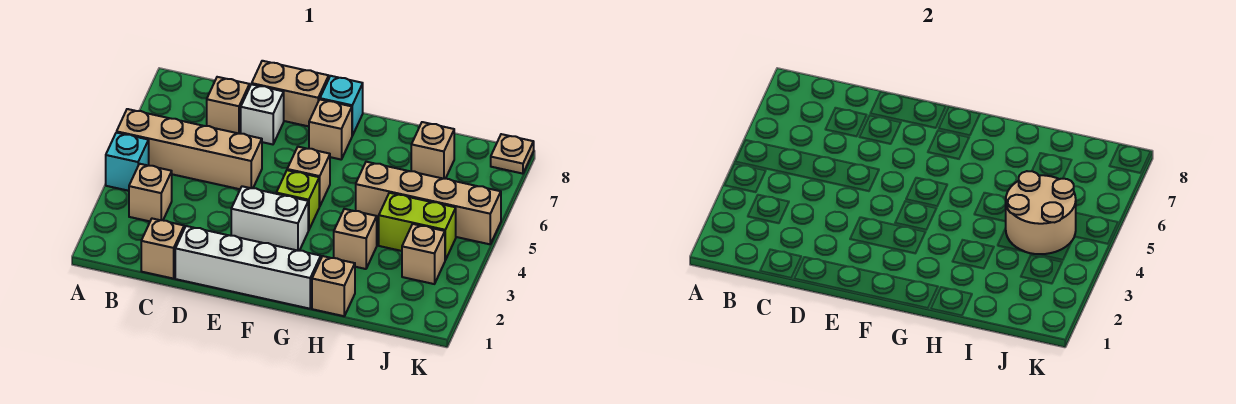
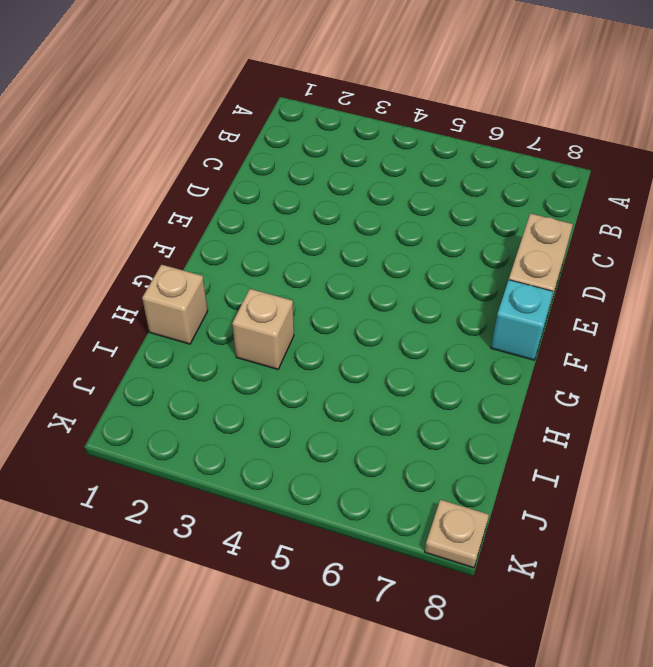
none -> cyan brick A4 level 1
none -> tan brick A5:D5 level 1
none -> tan brick B3 level 1

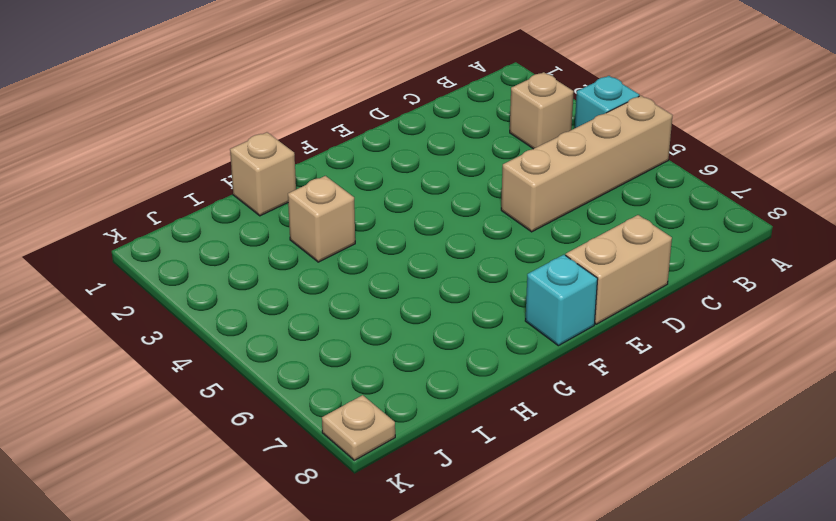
none -> tan brick C1 level 1
none -> tan brick C7 level 1
none -> white brick D1:G1 level 1

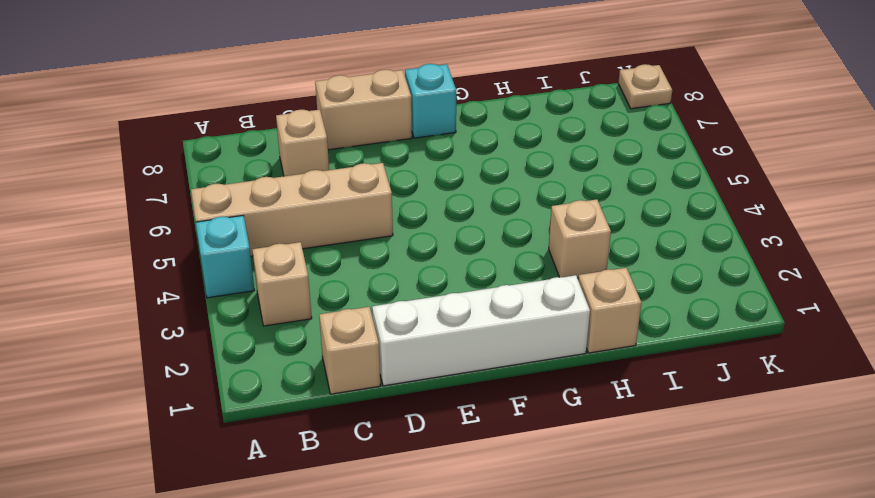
none -> white brick D7 level 1
none -> white brick E3:F3 level 1
none -> lime brick F4 level 1

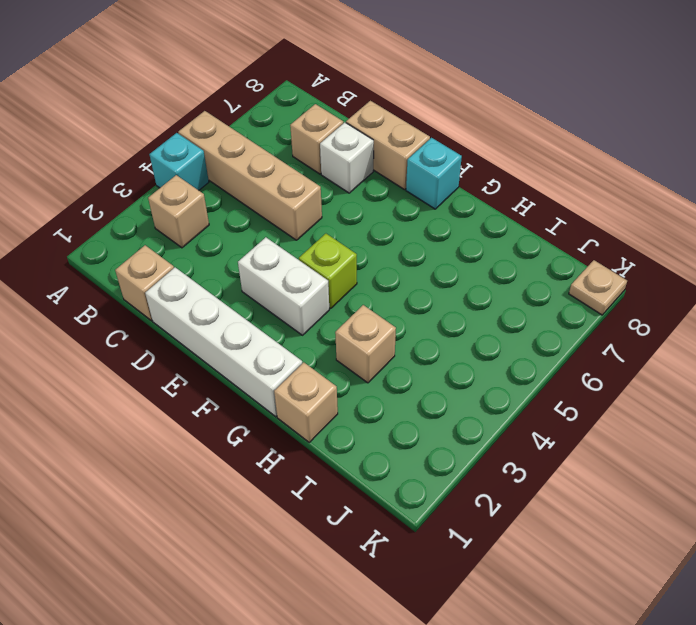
none -> tan brick F5 level 1
none -> tan brick F7 level 1
none -> tan brick H5:K5 level 1

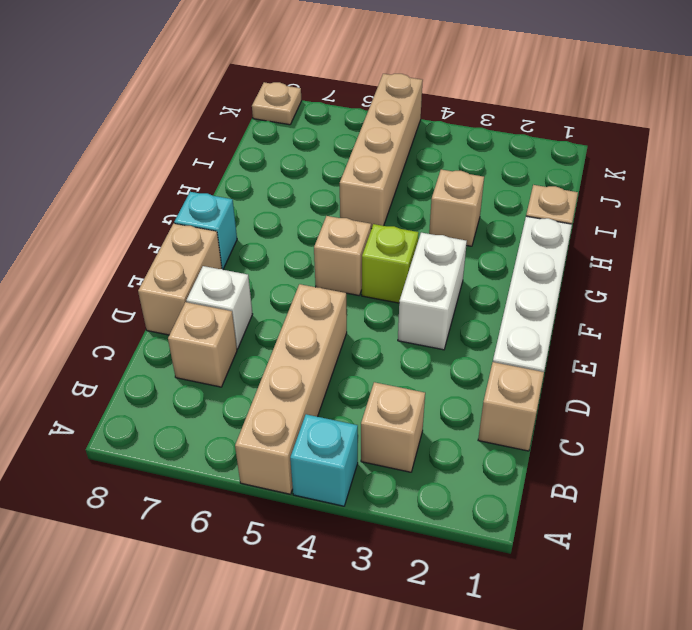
none -> tan brick F7 level 1
none -> lime brick I4:J4 level 1
none -> tan brick I7 level 1

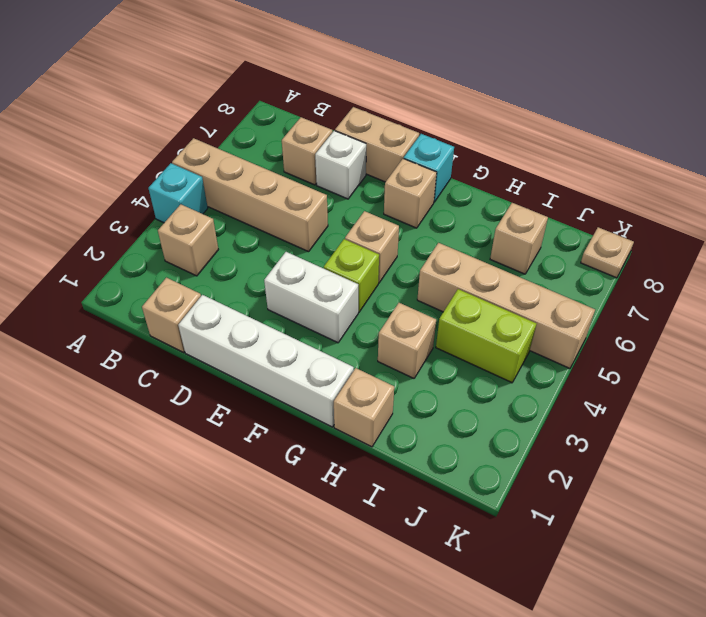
none -> tan brick J3 level 1
none -> tan round brick I4:J5 level 2

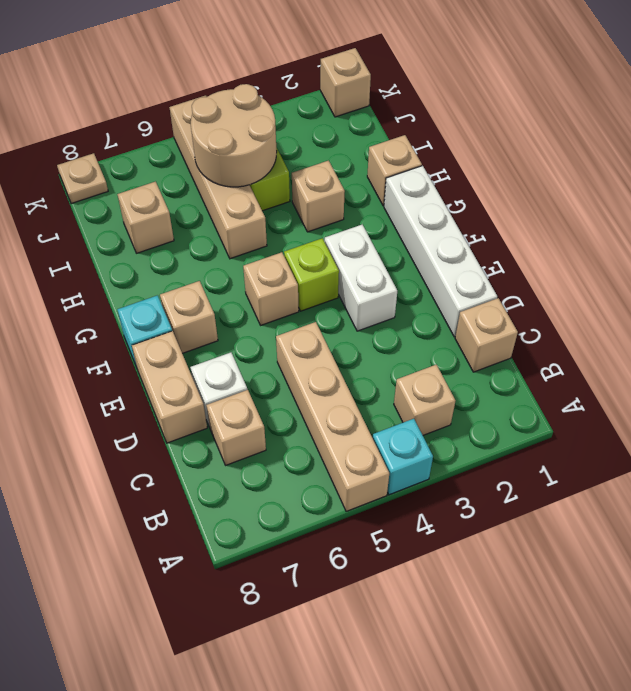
tan brick K1 level 1 -> tan brick J3 level 1

